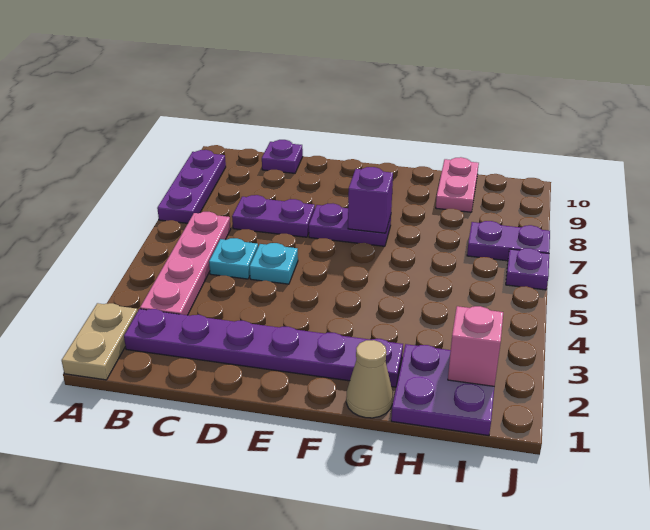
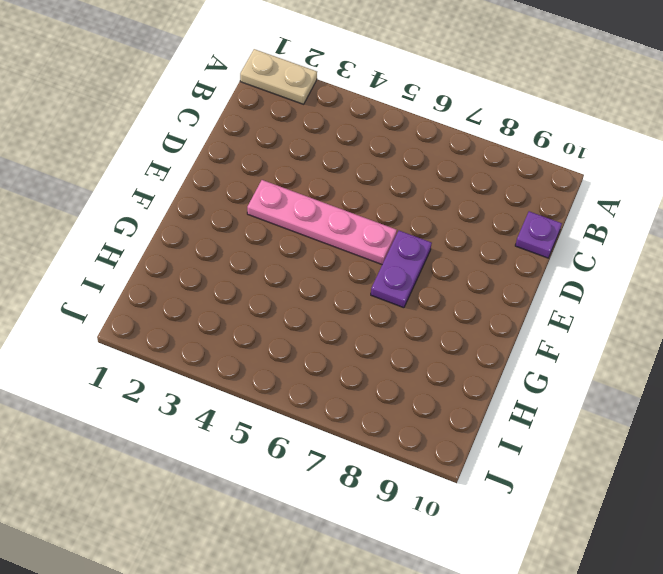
pink plate E3:E6 level 1 -> pink plate B3:B6 level 1
none -> purple plate A7:A9 level 1
none -> purple plate B2:G2 level 1
none -> cyan plate C5 level 1

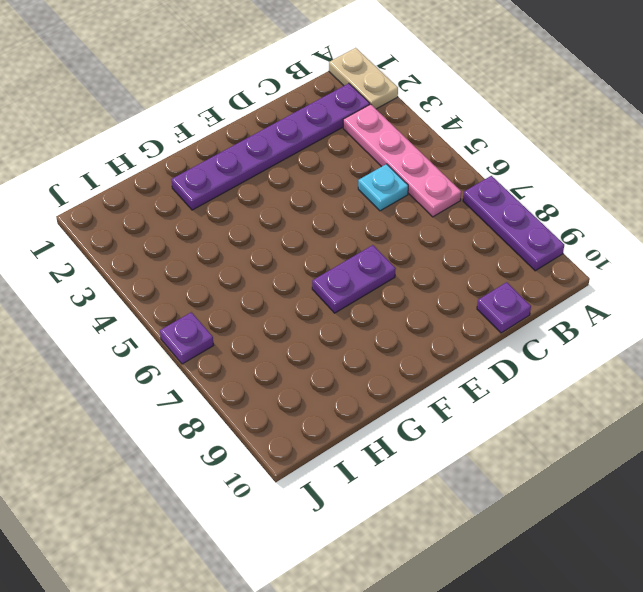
none -> purple plate C7:D7 level 1
none -> cyan plate D5 level 1
none -> tan cone G1 level 1

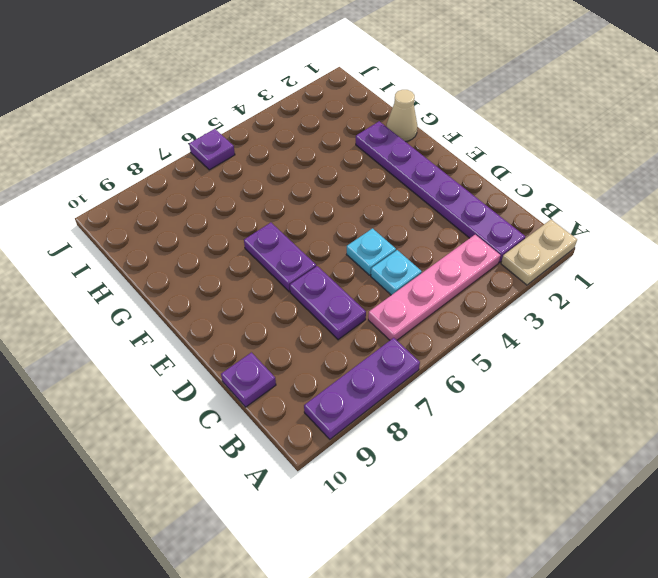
none -> purple plate H1:I2 level 1
none -> pink plate H9:H10 level 1
none -> purple plate I7:J7 level 1

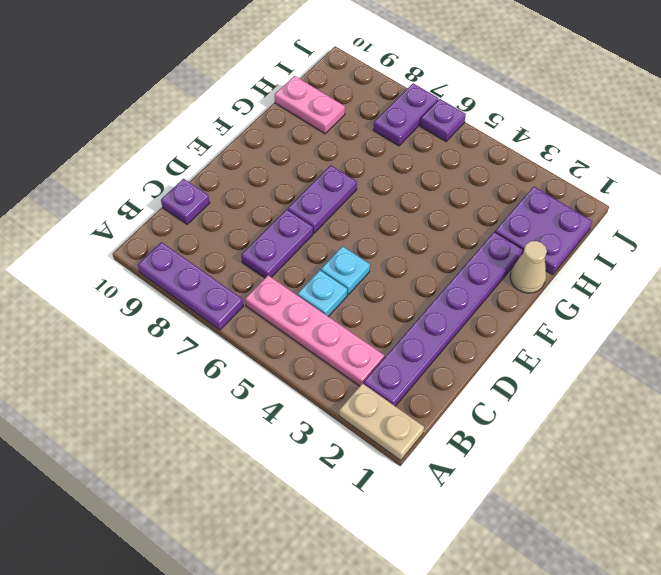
none -> purple brick F7 level 2
none -> pink brick I2 level 2

